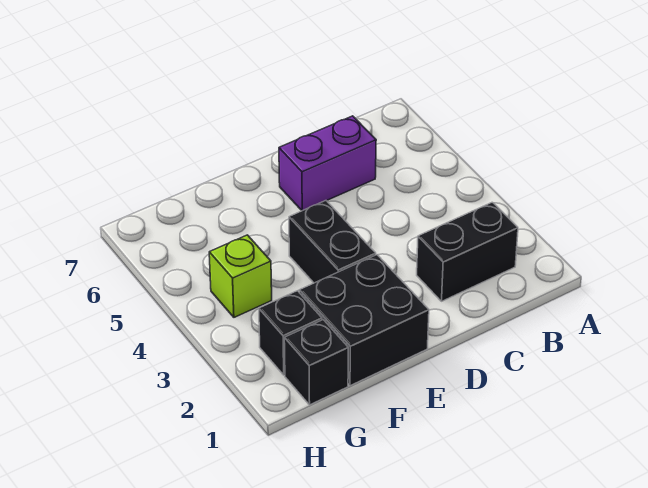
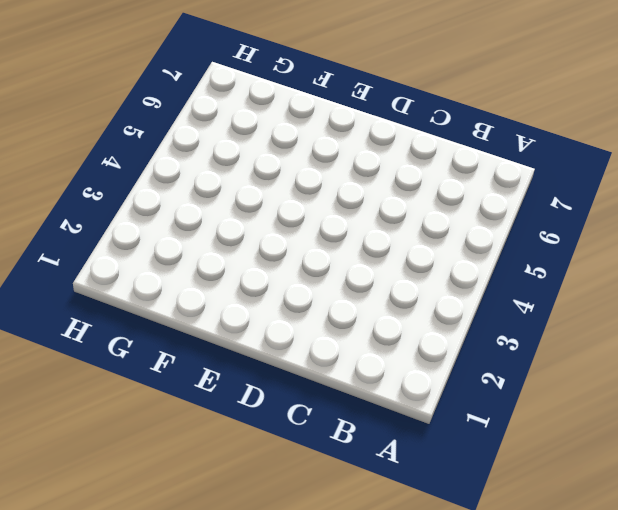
none -> black brick B2:C2 level 1
none -> purple brick C6:D6 level 1

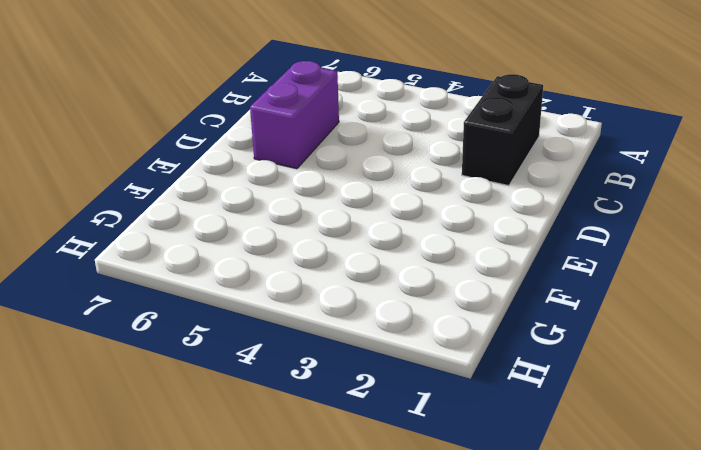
none -> black brick E1:F2 level 1
none -> black brick E3:E4 level 1

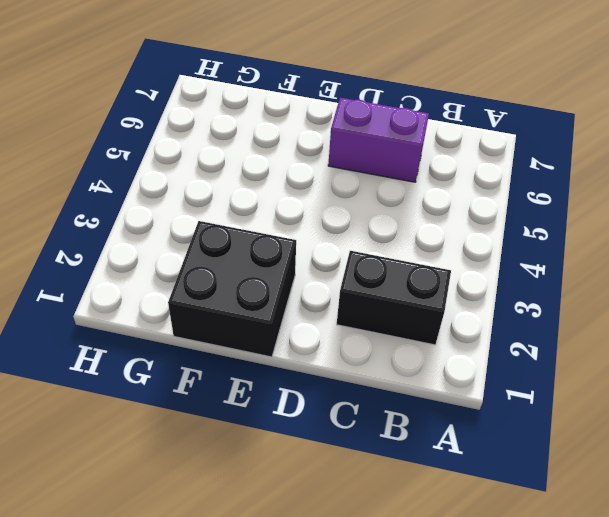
none -> black brick E3:E4 level 1
none -> black brick G1 level 1

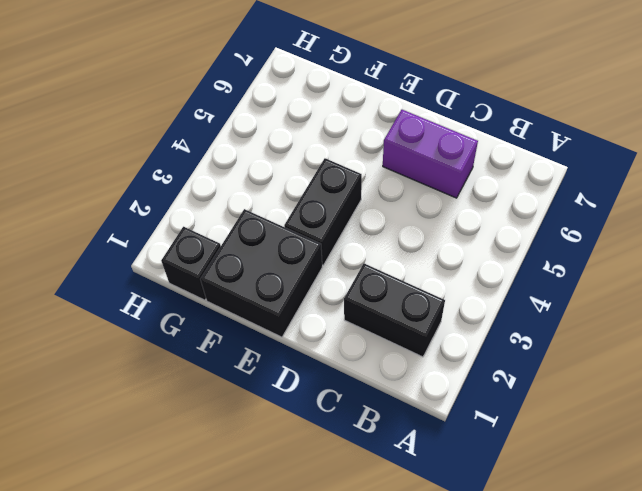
none -> black brick G2 level 1
none -> lime brick G4 level 1

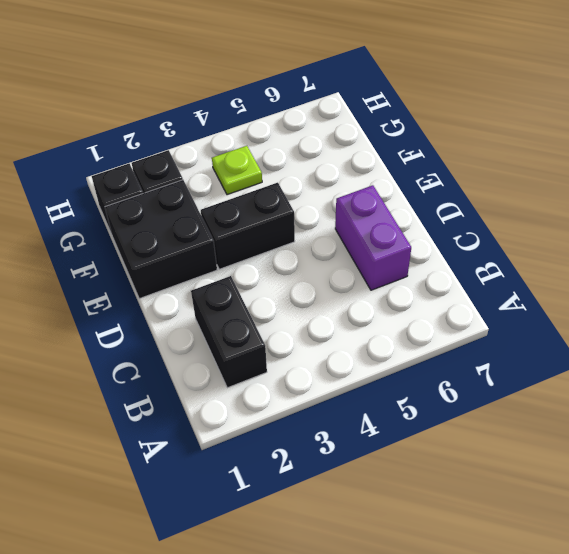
lime plate G4 level 1 -> lime brick G4 level 1

